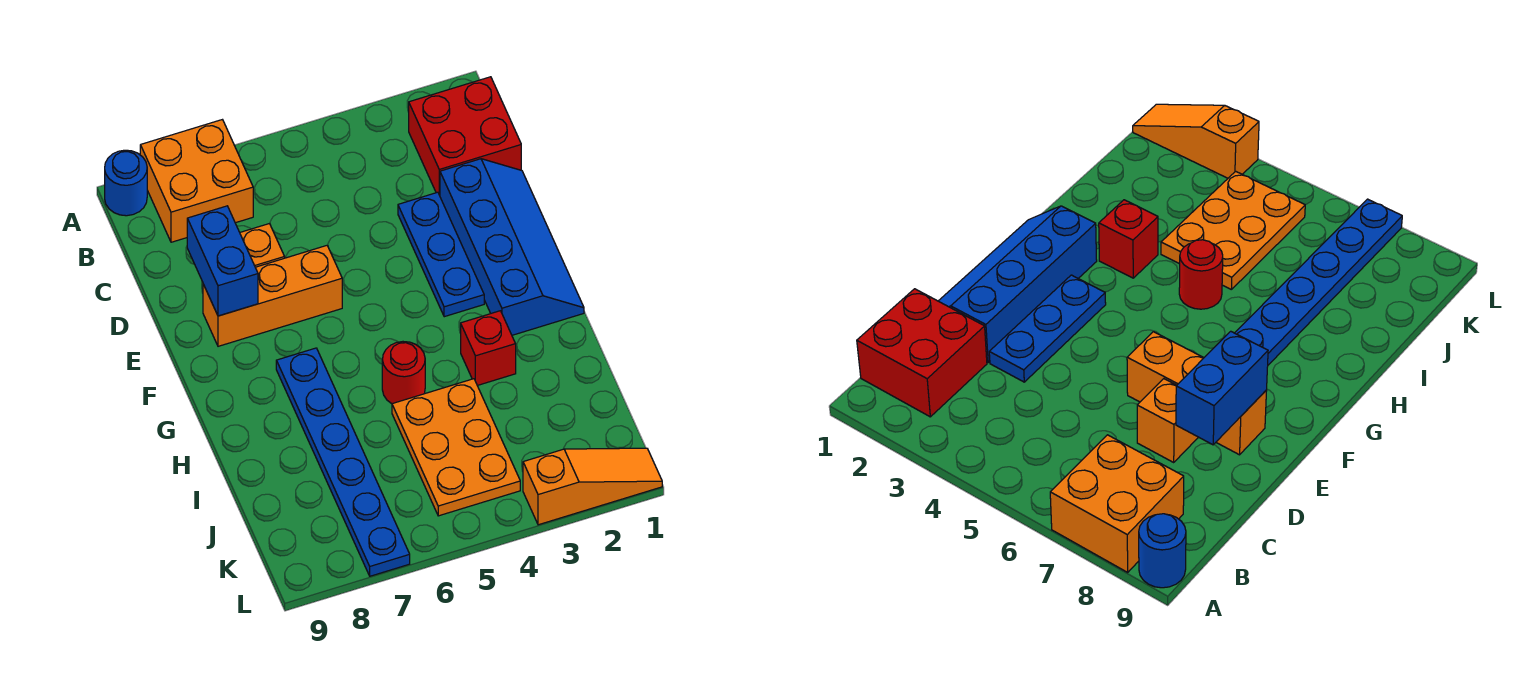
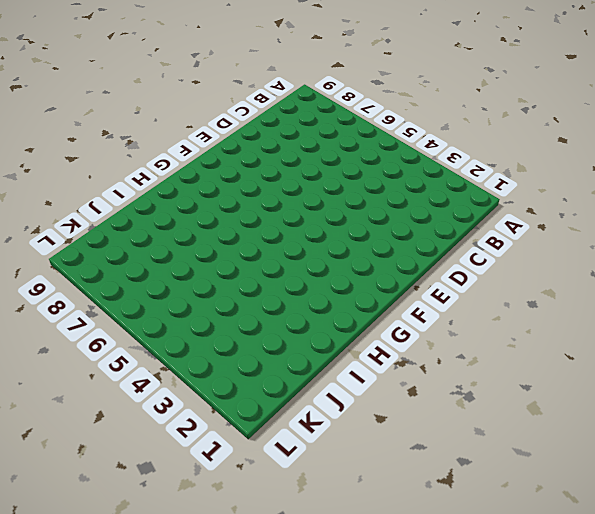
none -> orange brick A7:B8 level 1
none -> blue round brick A9 level 1
none -> red brick B1:C2 level 1

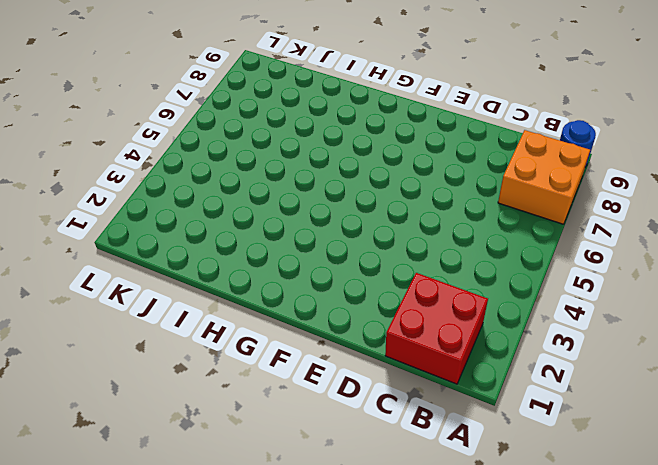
none -> blue slope D1:G2 level 1 top 2
none -> blue plate D3:F3 level 1
none -> orange brick D7 level 1

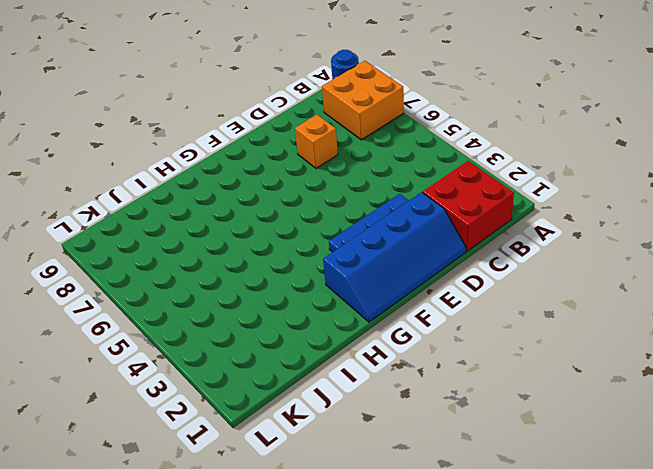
none -> orange brick E6:E8 level 1
none -> blue plate G7:L7 level 1
none -> red brick H3 level 1

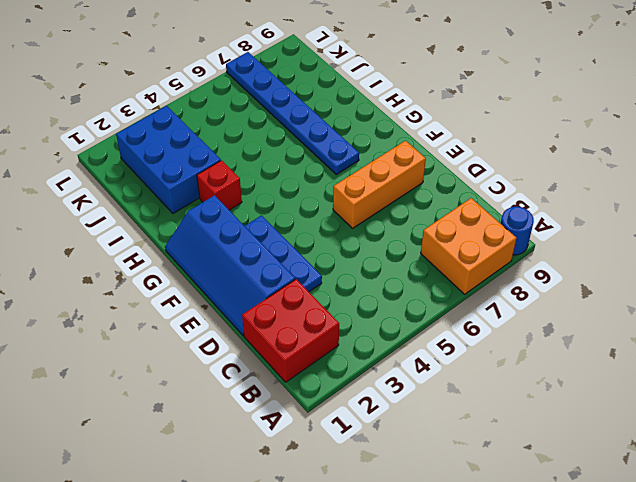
blue brick I2:K3 level 1 -> none
none -> orange brick D7 level 1
none -> red round brick H5 level 1
none -> orange plate I4:K5 level 1

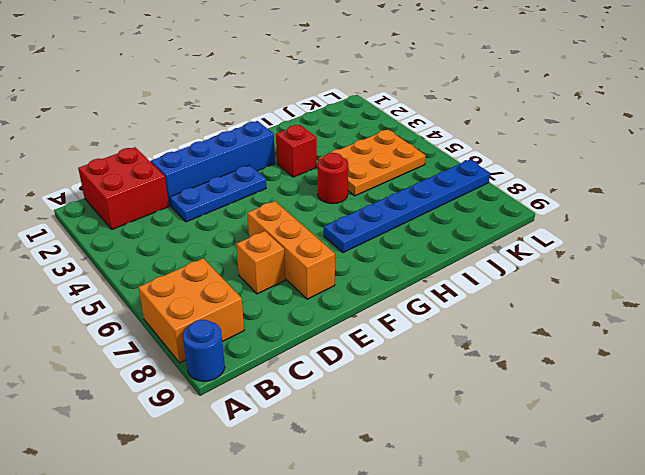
none -> orange slope L1:L3 level 1 top 3
none -> blue brick D8:E8 level 2

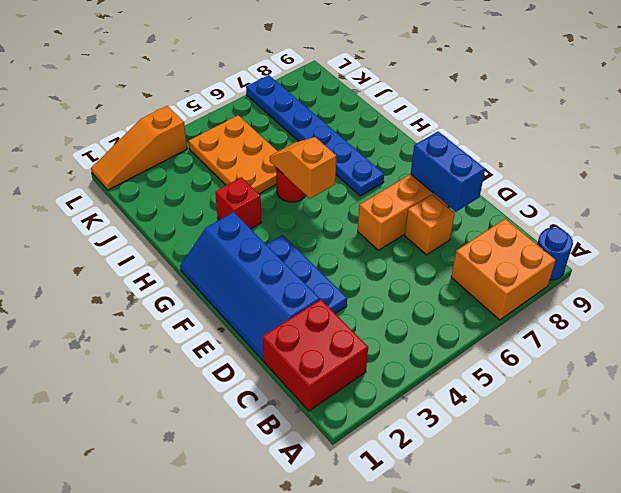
orange slope G5:H5 level 2 top G -> none

